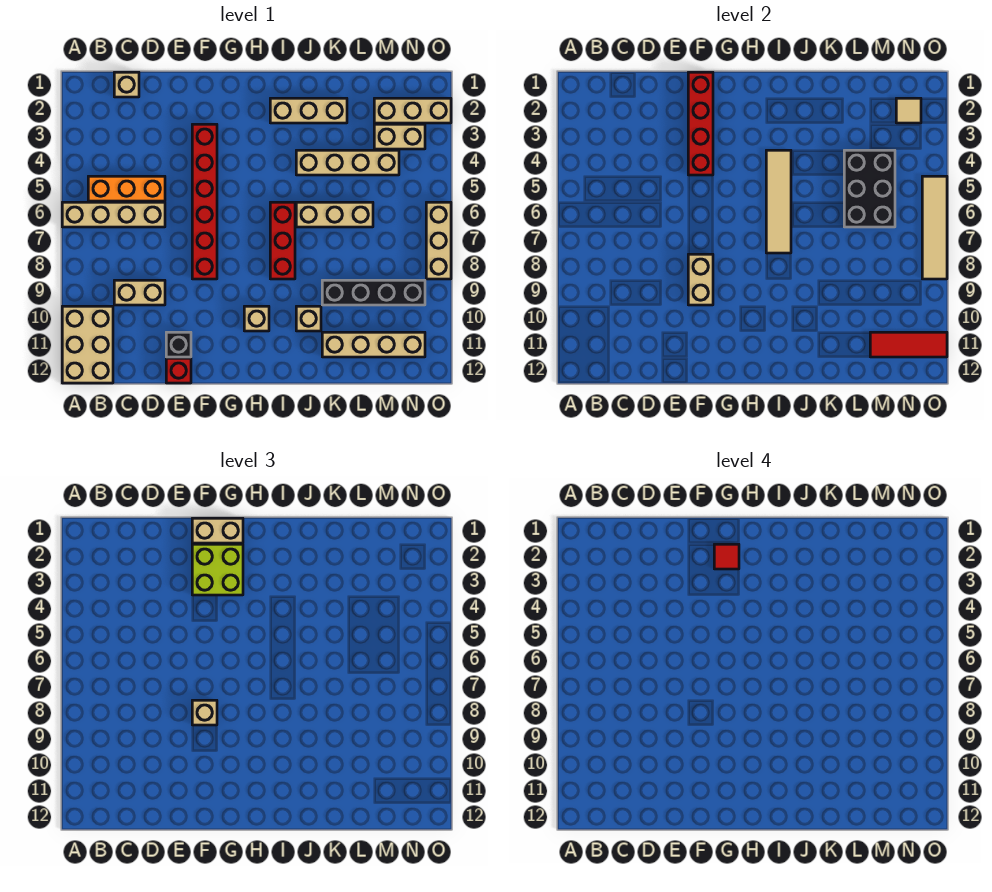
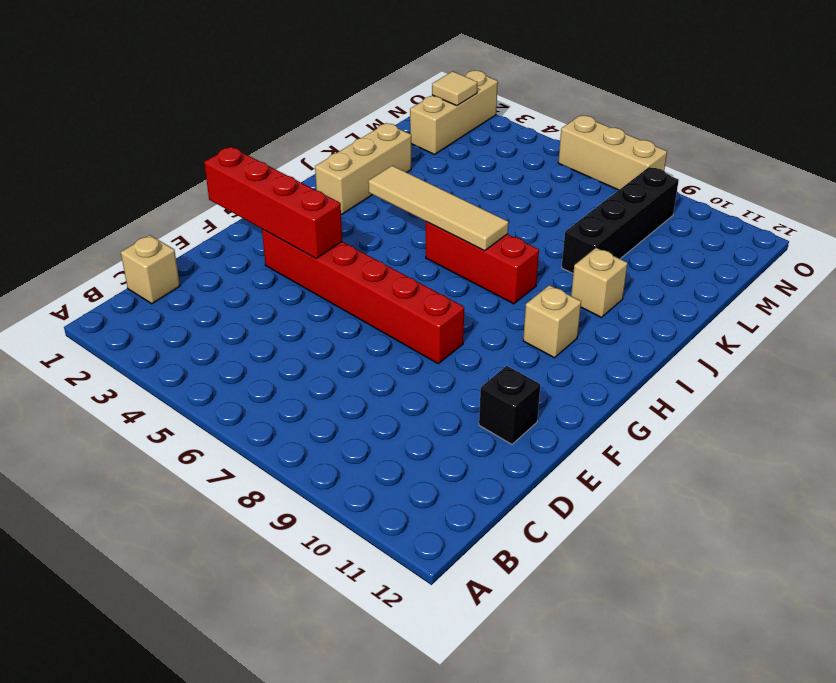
none -> tan brick A6:D6 level 1
none -> tan brick A10:B12 level 1
none -> orange brick B5:D5 level 1
none -> tan brick C9:D9 level 1

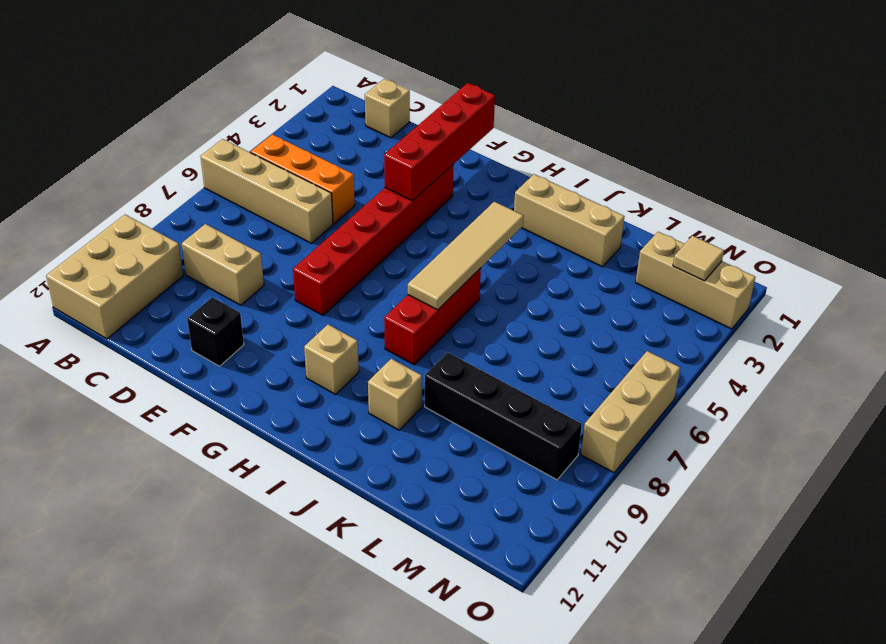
none -> red brick E12 level 1
none -> tan brick J4:M4 level 1
none -> tan brick J6:L6 level 1
none -> tan brick K11:N11 level 1

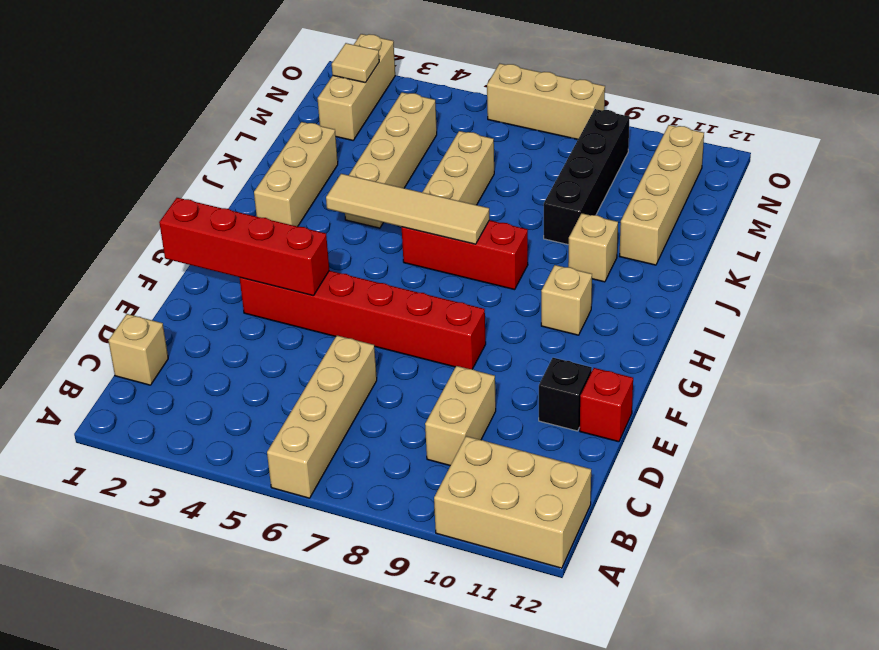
none -> orange brick B5:D5 level 1
none -> tan brick M3:N3 level 1
none -> tan brick F8:F9 level 2
none -> black brick L4:M6 level 2

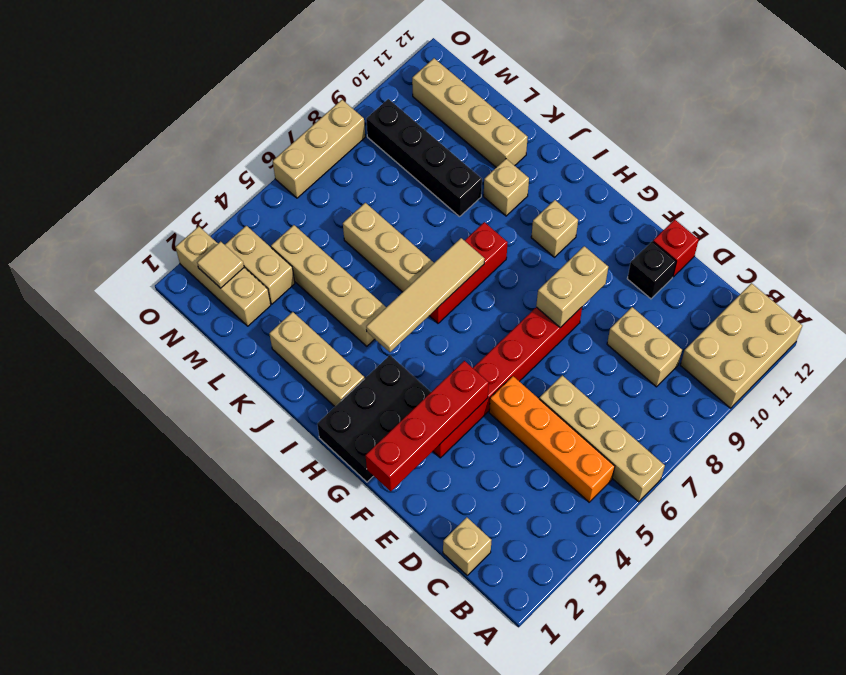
orange brick B5:E5 level 1 -> orange brick B5:D5 level 1
black brick G1:H3 level 1 -> black brick L4:M6 level 2
none -> red tile M11:O11 level 2
none -> tan tile O5:O8 level 2
none -> tan brick F1:G1 level 3
none -> lime brick F2:G3 level 3

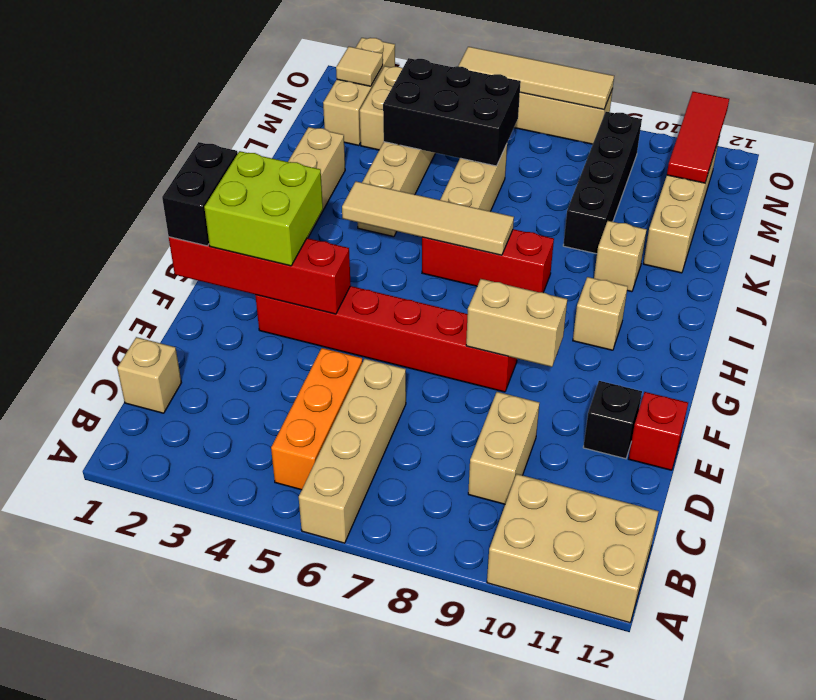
black brick F1:G1 level 3 -> tan brick F1:G1 level 3
none -> tan brick F8 level 3
none -> red tile G2 level 4

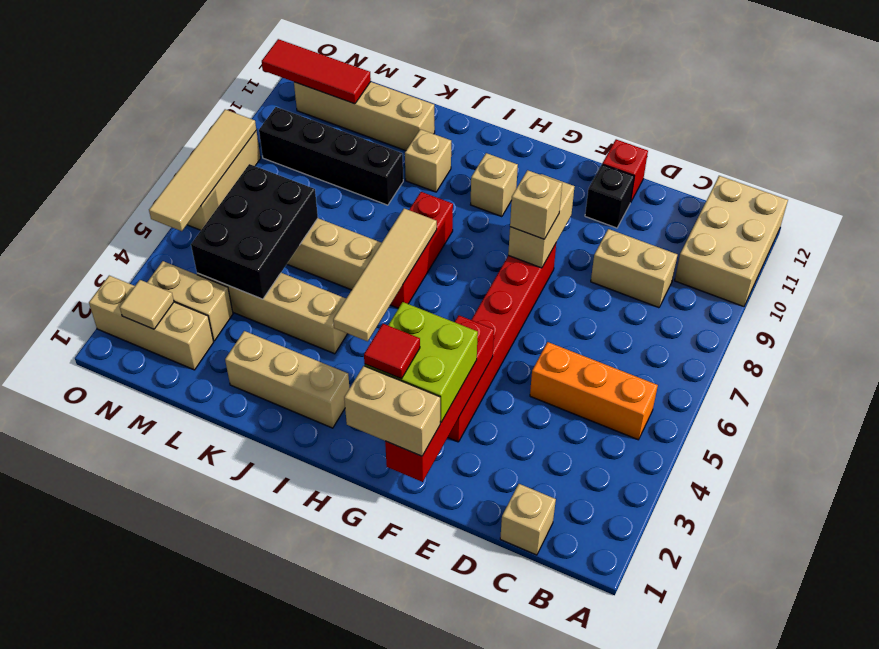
none -> tan brick A6:D6 level 1

